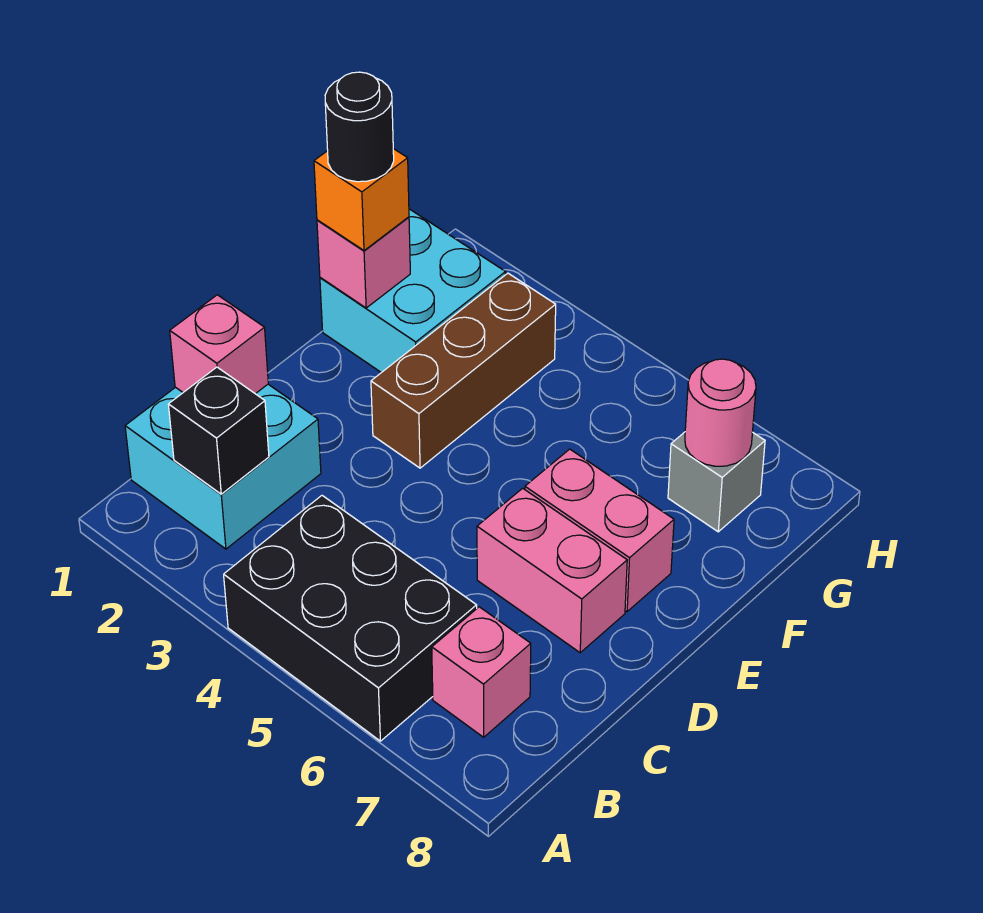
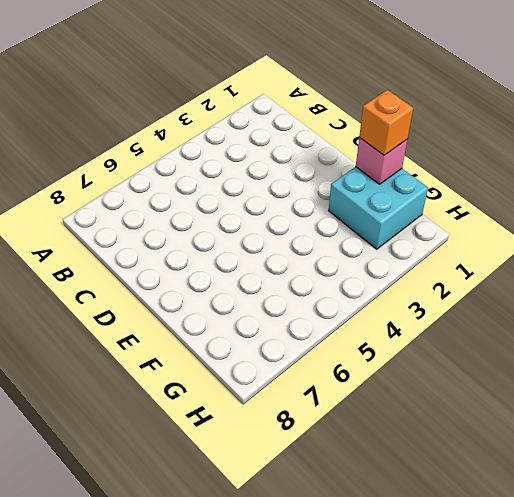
none -> black brick A4:B6 level 1
none -> cyan brick B1:C2 level 1
none -> pink brick B7 level 1

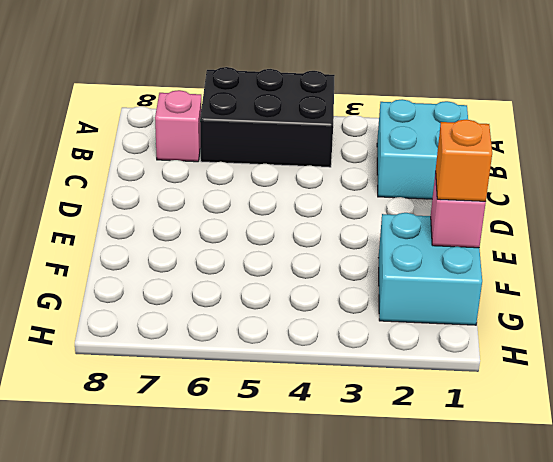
none -> pink brick D6:D7 level 1
none -> brown brick E3:G3 level 1
none -> pink brick E6:E7 level 1

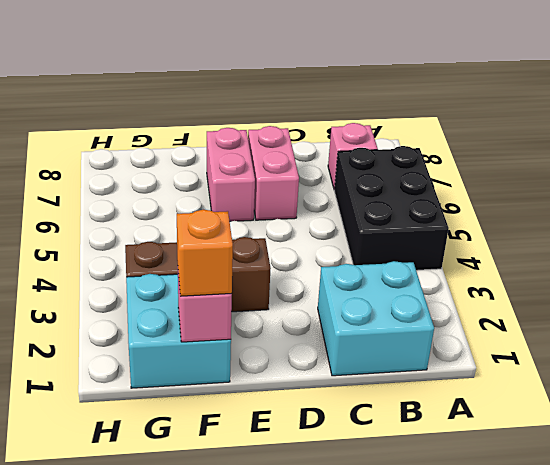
none -> grey brick G7 level 1
none -> black brick B2 level 2
none -> pink brick C1 level 2

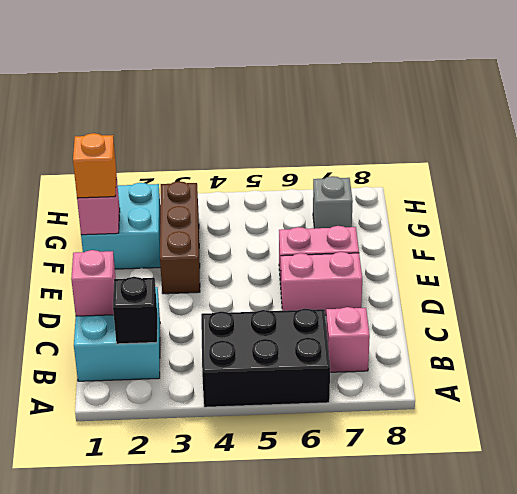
none -> pink round brick G7 level 2
none -> black round brick F1 level 4

